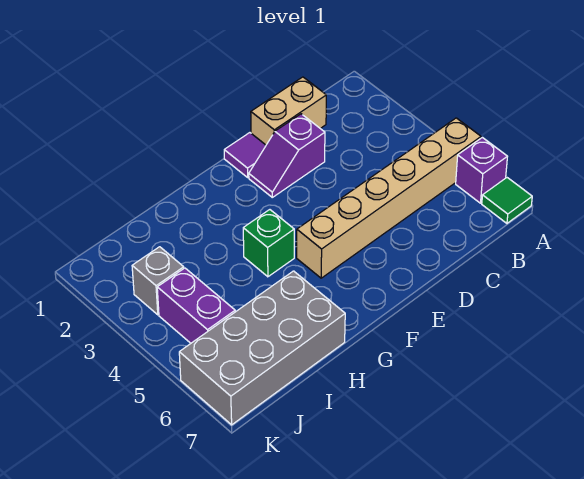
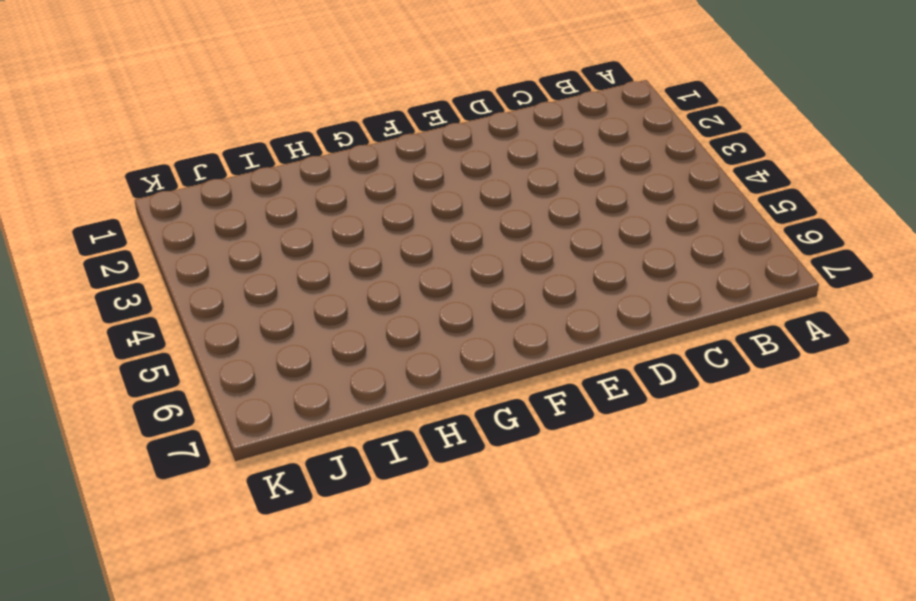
none -> tan brick A5:F5 level 1
none -> purple brick A6 level 1

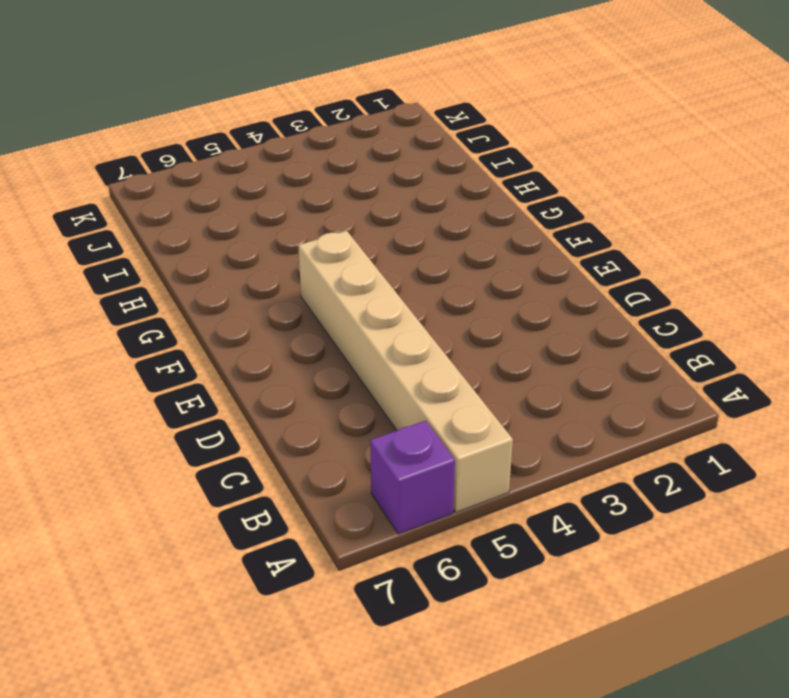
none -> green tile A7 level 1
none -> tan brick C1:D1 level 1

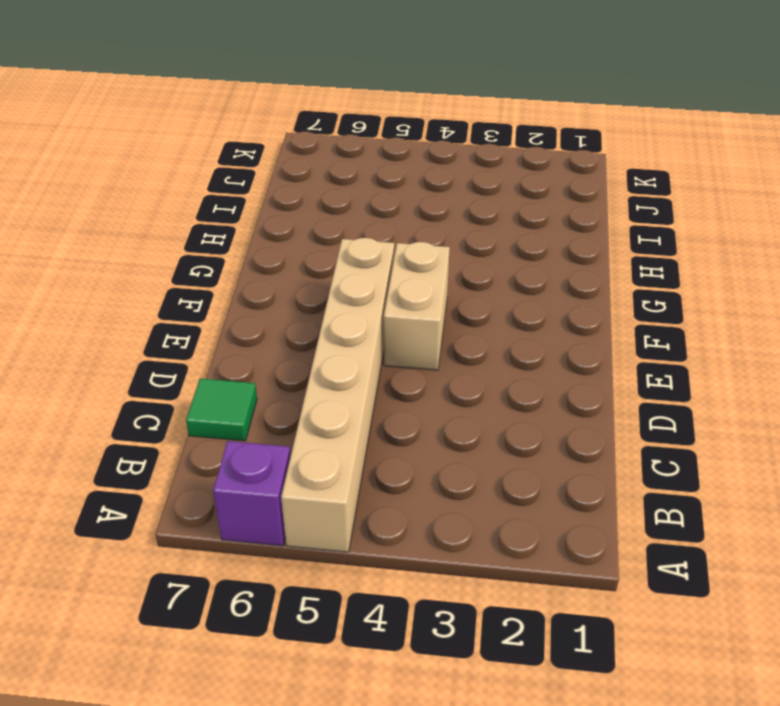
green tile C7 level 1 -> green tile A7 level 1
tan brick E4:F4 level 1 -> tan brick C1:D1 level 1
none -> purple slope D2:E2 level 1 top D
none -> purple tile E1 level 1

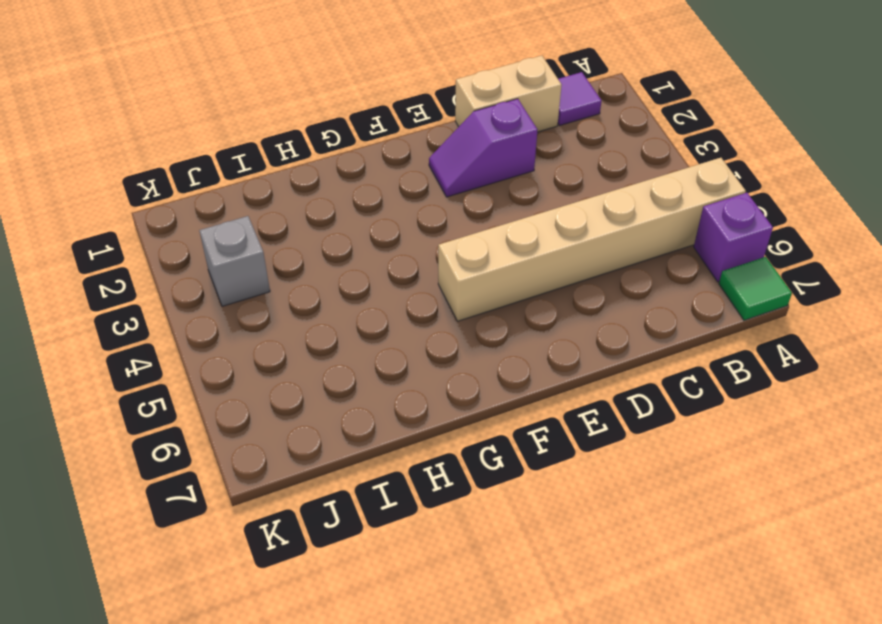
purple tile B1 level 1 -> purple tile E1 level 1
none -> green brick G4 level 1
none -> grey brick H6:K7 level 1

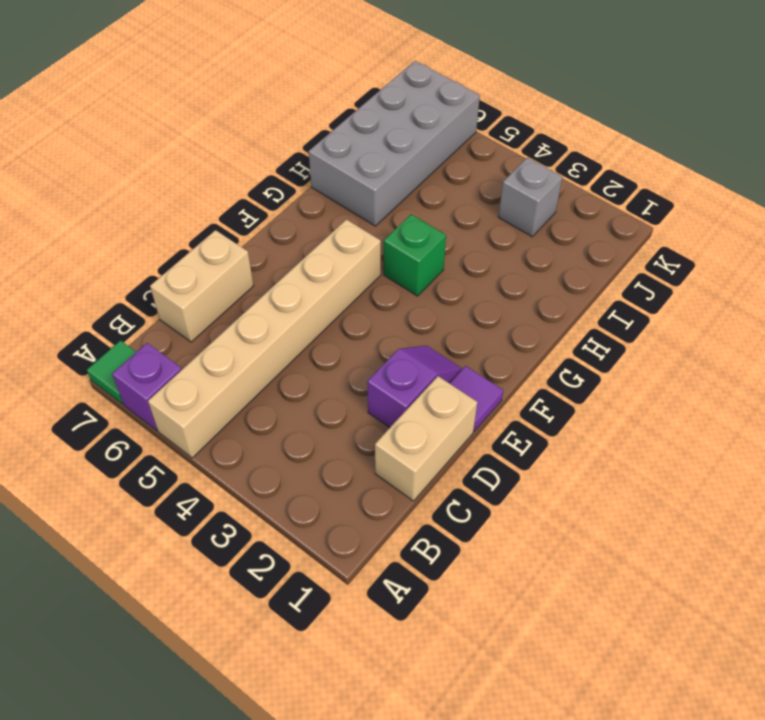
tan brick C7:D7 level 1 -> none
none -> purple brick J4:J5 level 1

